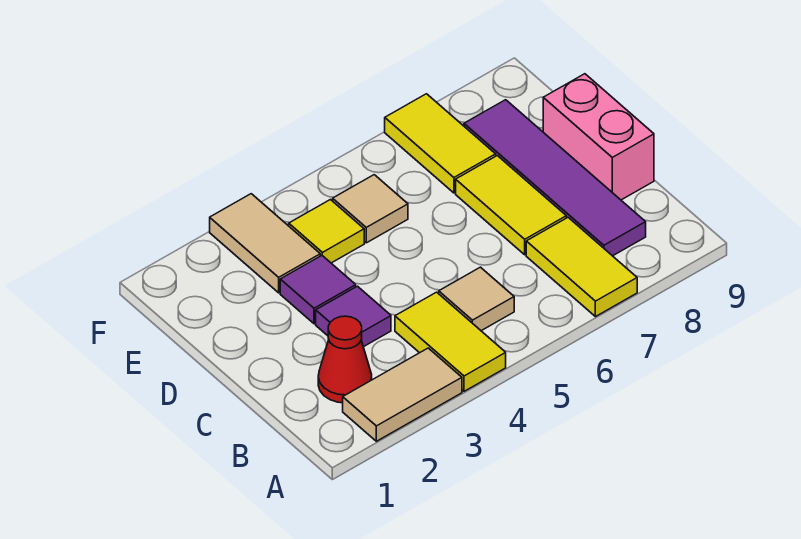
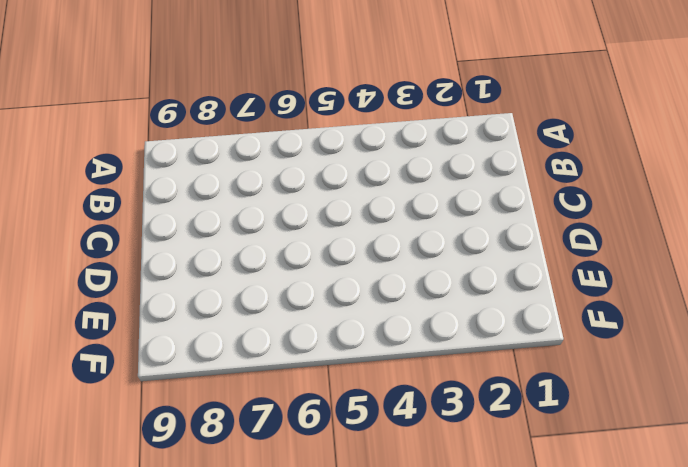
none -> tan tile A2:A3 level 1
none -> yellow tile A4:B4 level 1
none -> yellow tile A7:B7 level 1

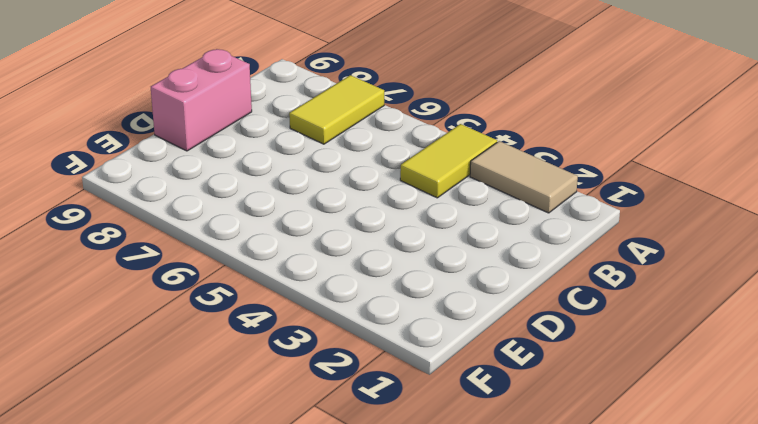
none -> red cone B2 level 1
none -> tan tile B5 level 1
none -> purple tile B8:E8 level 1

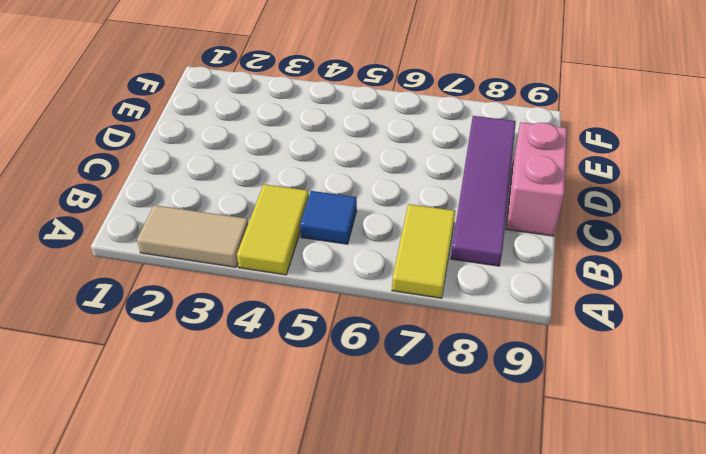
blue tile B5 level 1 -> tan tile B5 level 1
none -> red cone B2 level 1
none -> purple tile C3 level 1
none -> yellow tile C7:D7 level 1

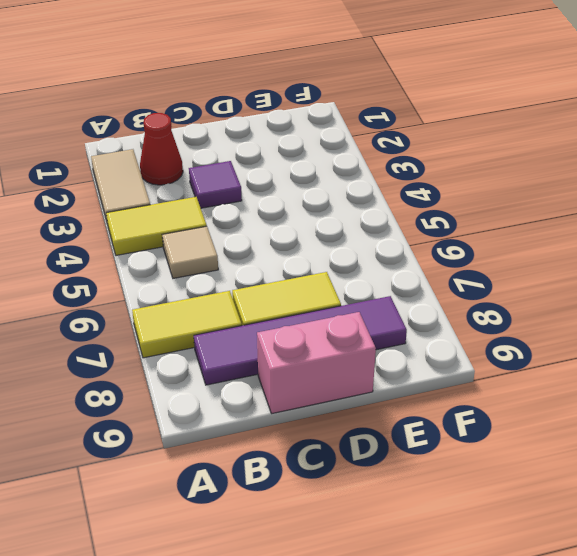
none -> purple tile D3 level 1
none -> tan tile E3:F3 level 1
none -> yellow tile E4 level 1

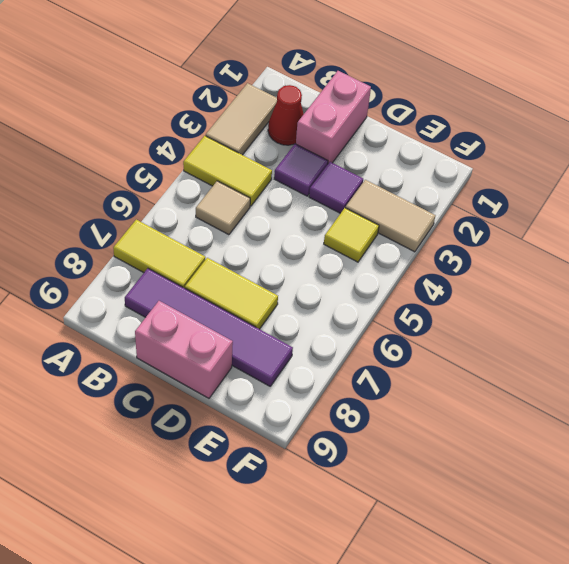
pink brick C1:C2 level 1 -> none
none -> tan tile E5 level 1
none -> yellow tile E7:F7 level 1

